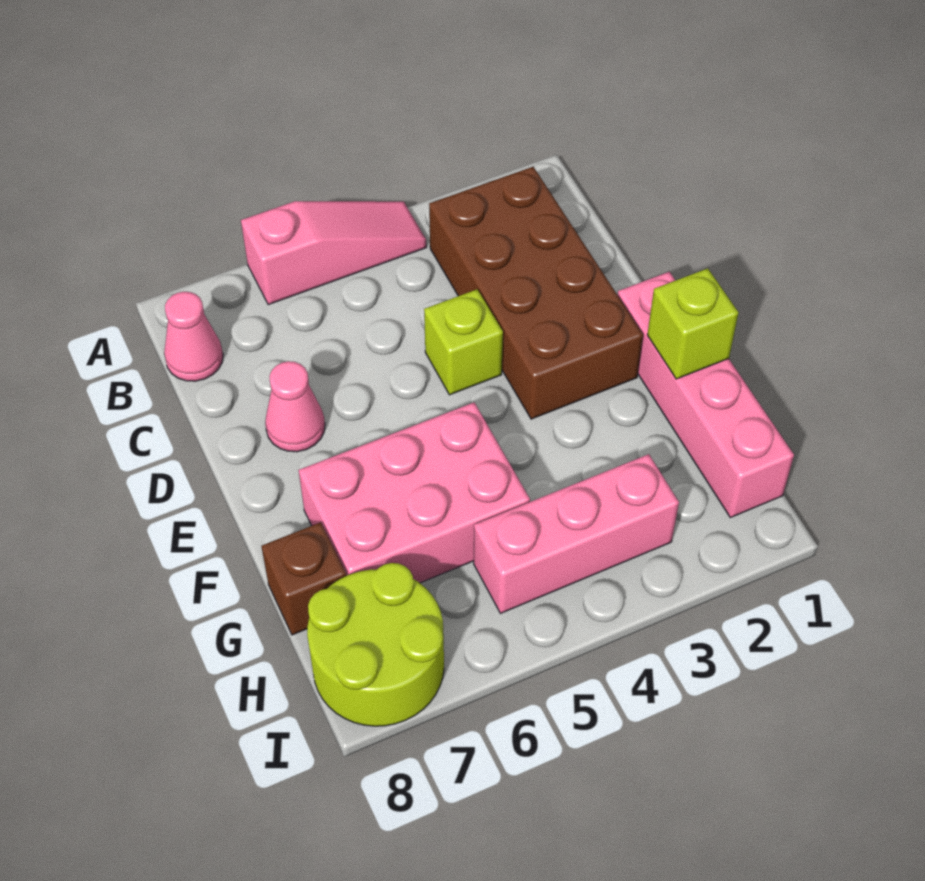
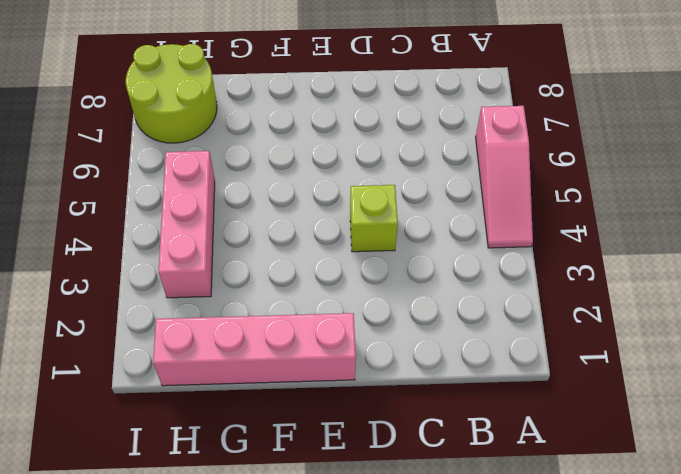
none -> brown brick B2:E3 level 1
none -> pink cone B8 level 1

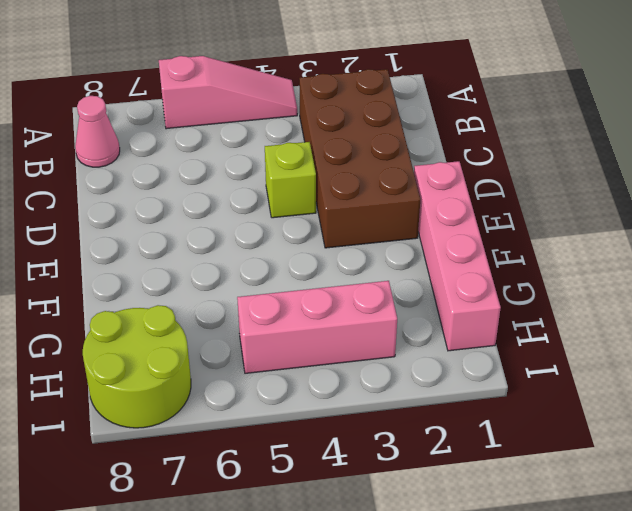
none -> pink cone D7 level 1
none -> pink brick F5:G7 level 1

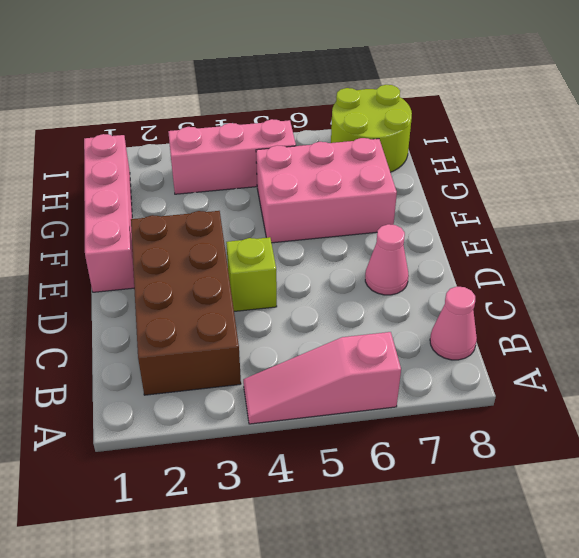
none -> brown brick G8 level 1
none -> lime brick F1 level 2

